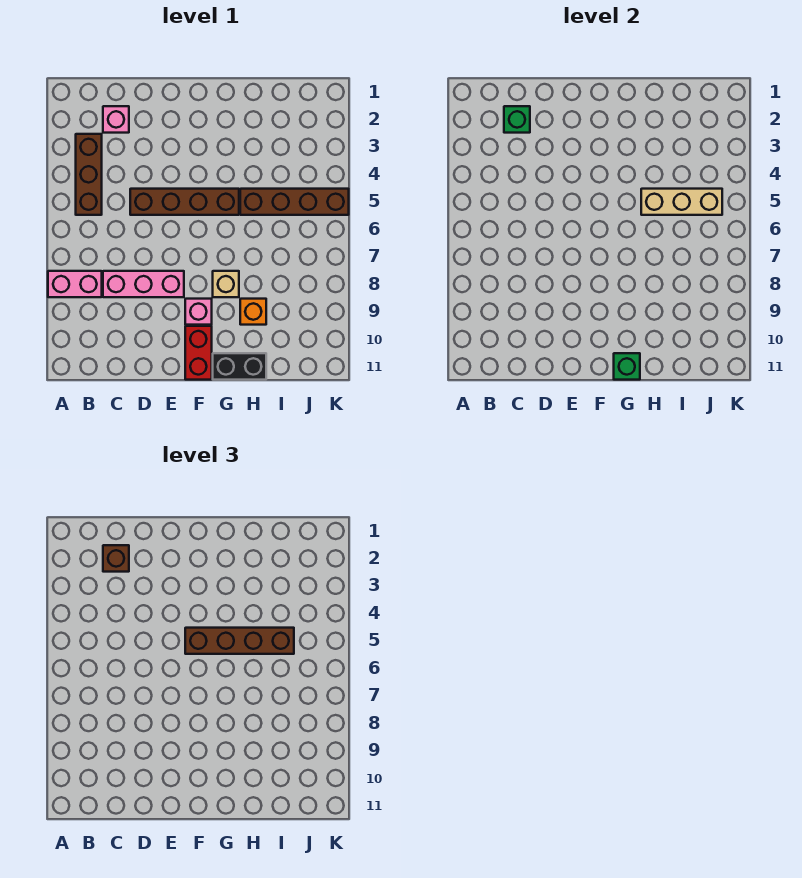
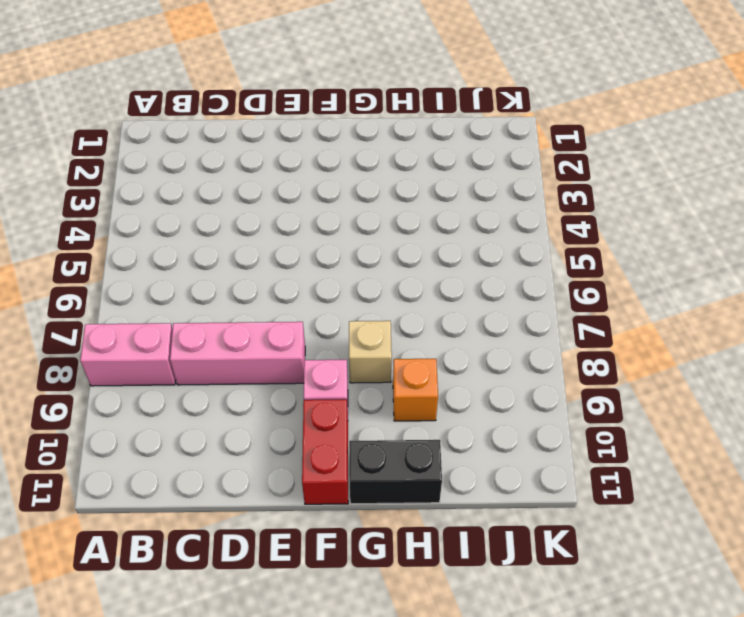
none -> brown brick B3:B5 level 1
none -> pink brick C2 level 1
none -> brown brick D5:G5 level 1

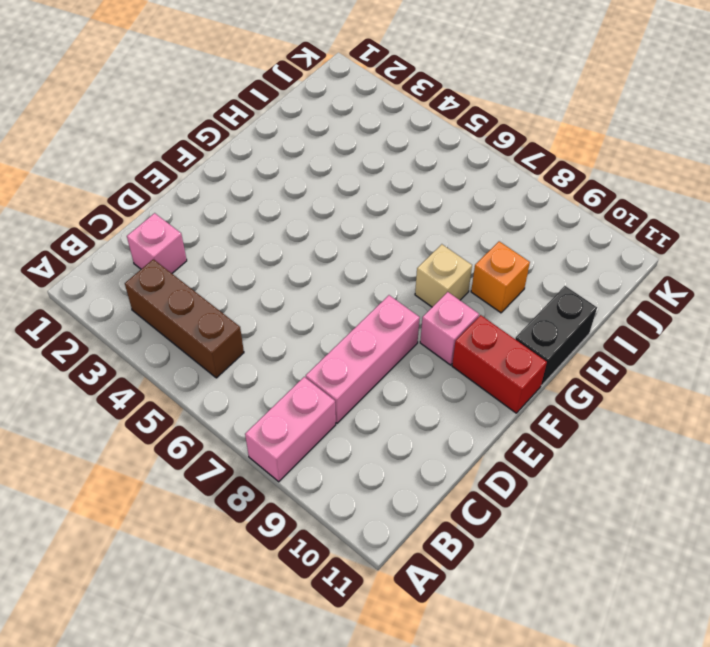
none -> brown brick D5:G5 level 1
none -> brown brick H5:K5 level 1
none -> green brick C2 level 2

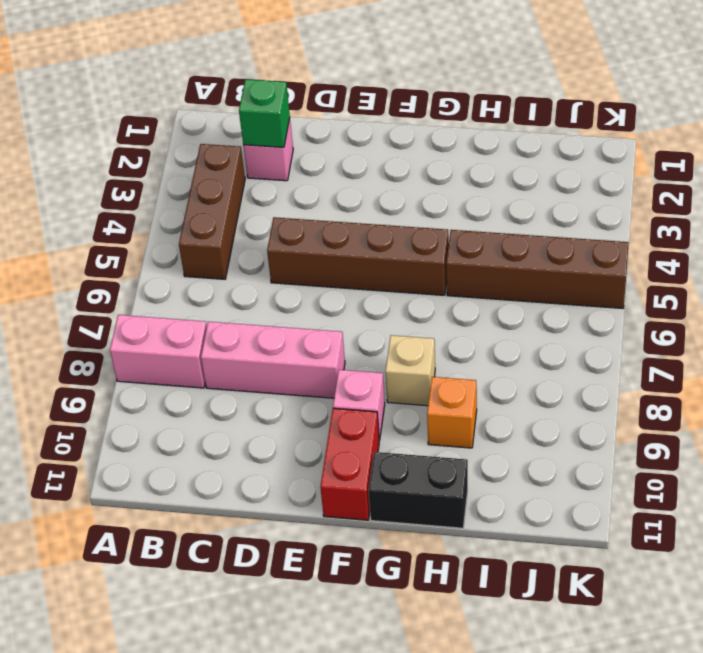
none -> green brick G11 level 2
none -> tan brick H5:J5 level 2
none -> brown brick C2 level 3

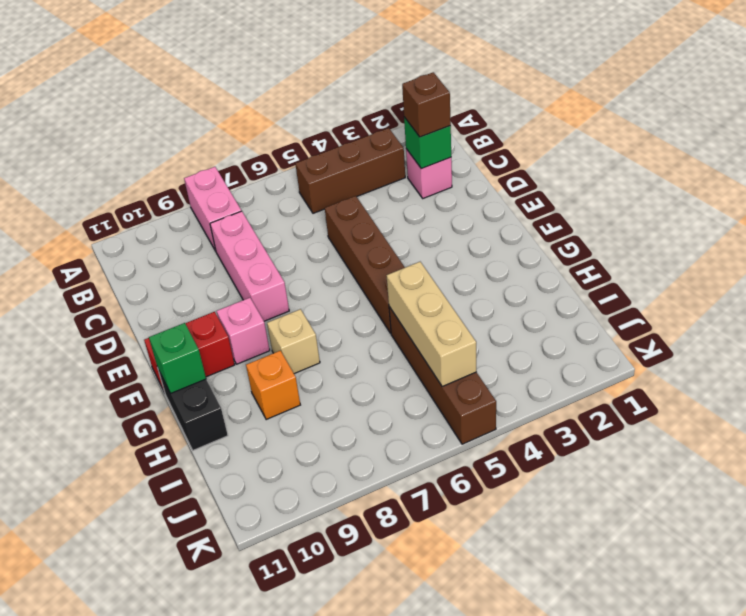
none -> brown brick F5:I5 level 3

